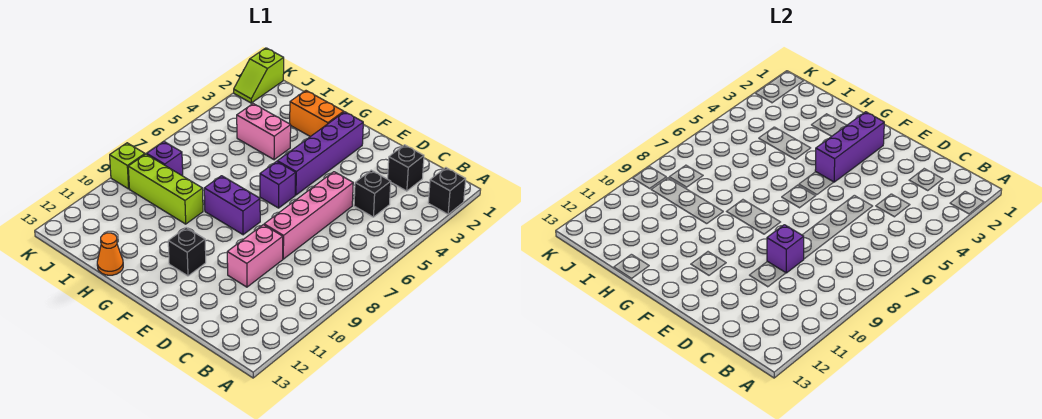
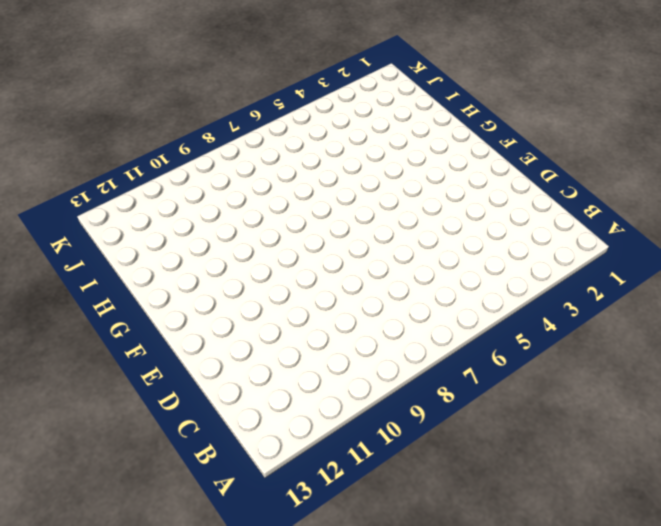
none -> black brick A2 level 1
none -> black brick C2 level 1
none -> black brick C4 level 1

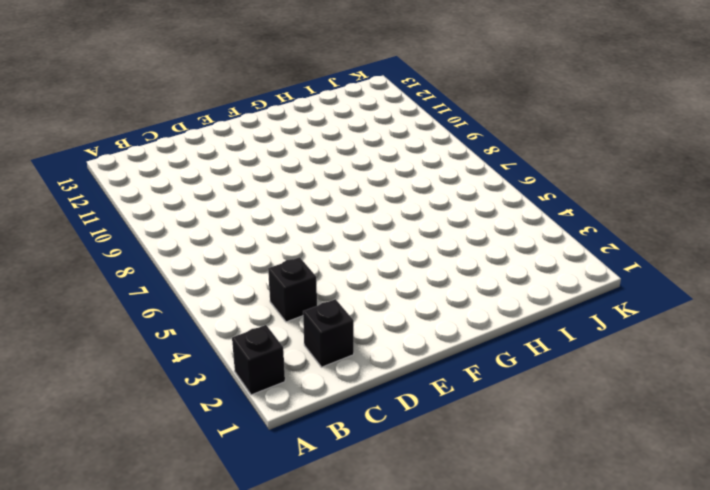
none -> pink brick D5:D8 level 1
none -> pink brick D9:D10 level 1
none -> purple brick F2:F5 level 1

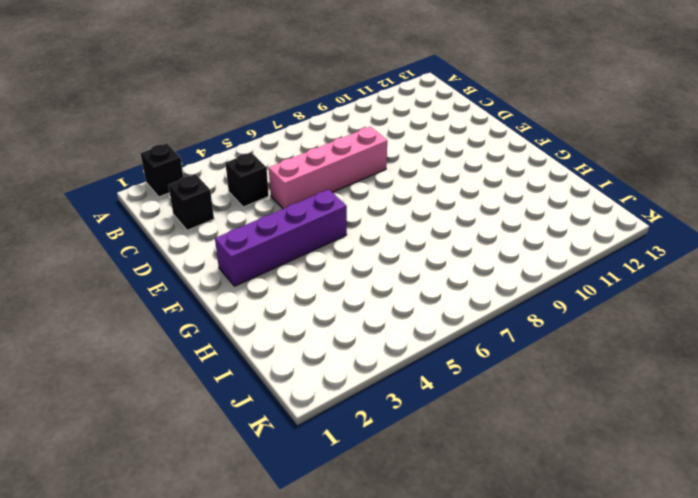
none -> pink brick D9:D10 level 1
none -> purple brick F6 level 1
none -> purple brick F8:G8 level 1

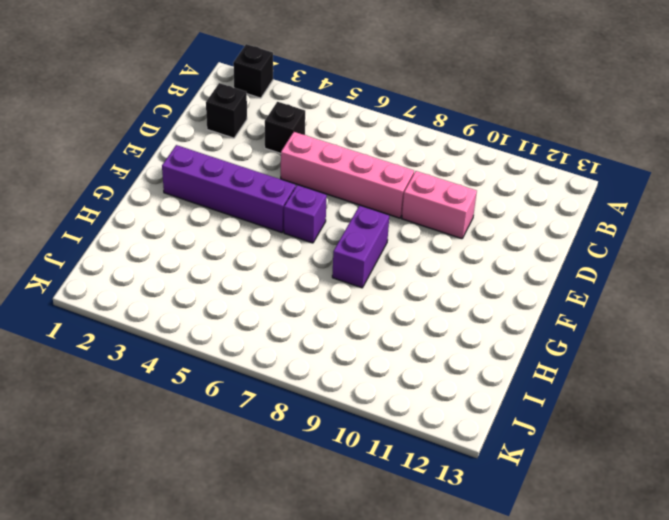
none -> black brick F11 level 1
none -> orange brick G2:H2 level 1
none -> pink brick H4:I4 level 1

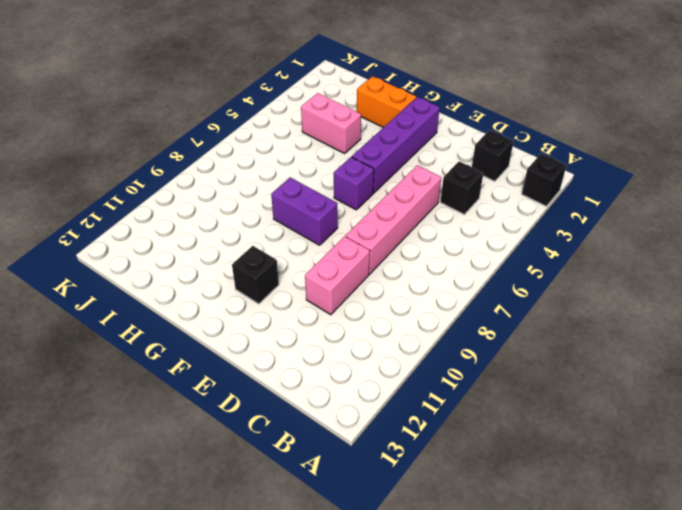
none -> lime brick H9:J9 level 1
none -> orange cone H13 level 1
none -> purple brick J8 level 1

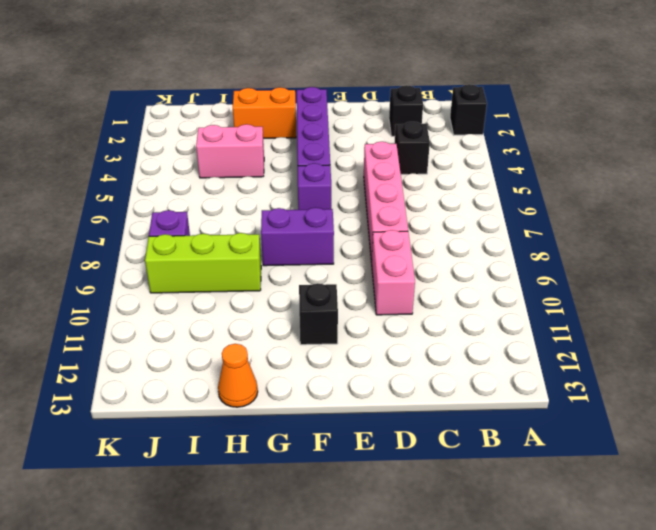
none -> lime slope K1:K2 level 1 top 1
none -> lime brick K9 level 1
none -> purple brick D9 level 2

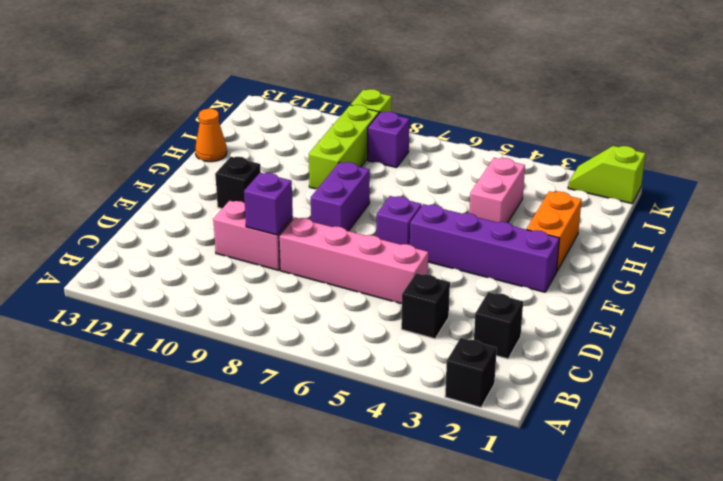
none -> purple brick F2:F4 level 2

